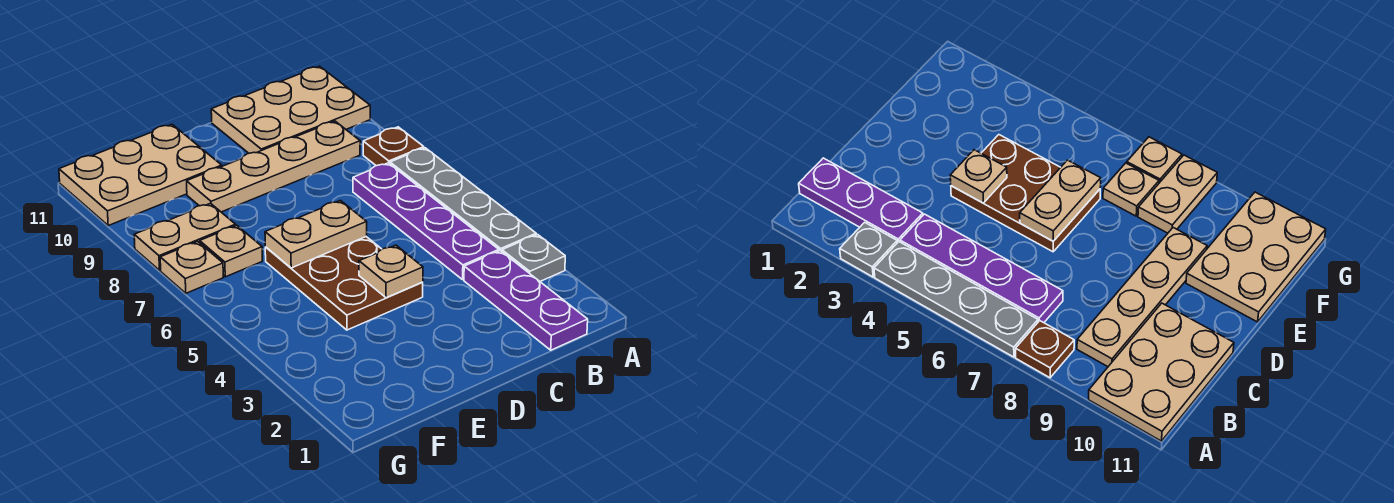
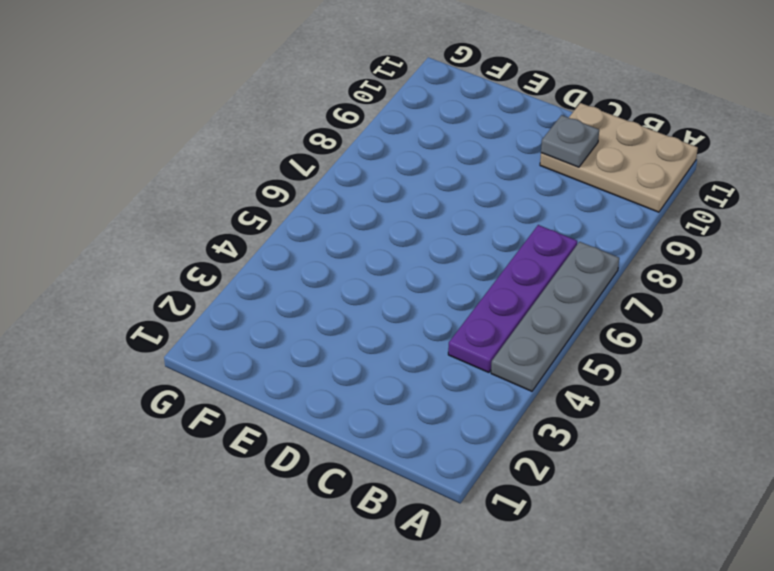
grey plate C10 level 2 -> grey plate A3 level 1
none -> brown plate A8 level 1
none -> purple plate B1:B3 level 1
none -> tan plate B9:E9 level 1

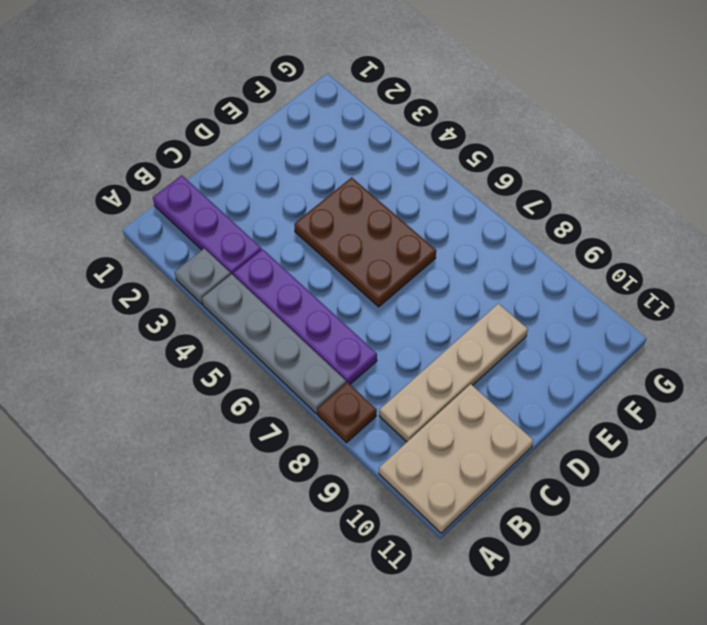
none -> tan plate E10:G11 level 1
none -> tan plate F7 level 1
none -> tan plate F8:G8 level 1

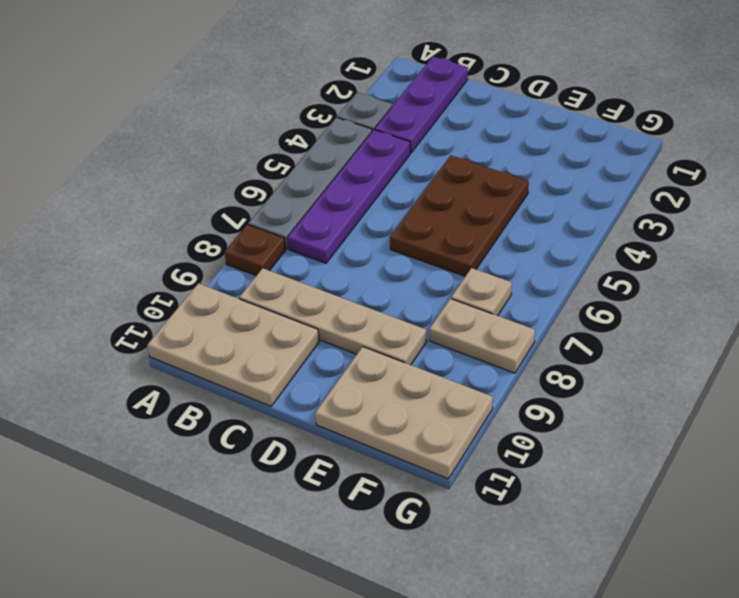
none -> tan plate G7 level 1
none -> tan plate D4 level 2
none -> tan plate D6:E6 level 2

